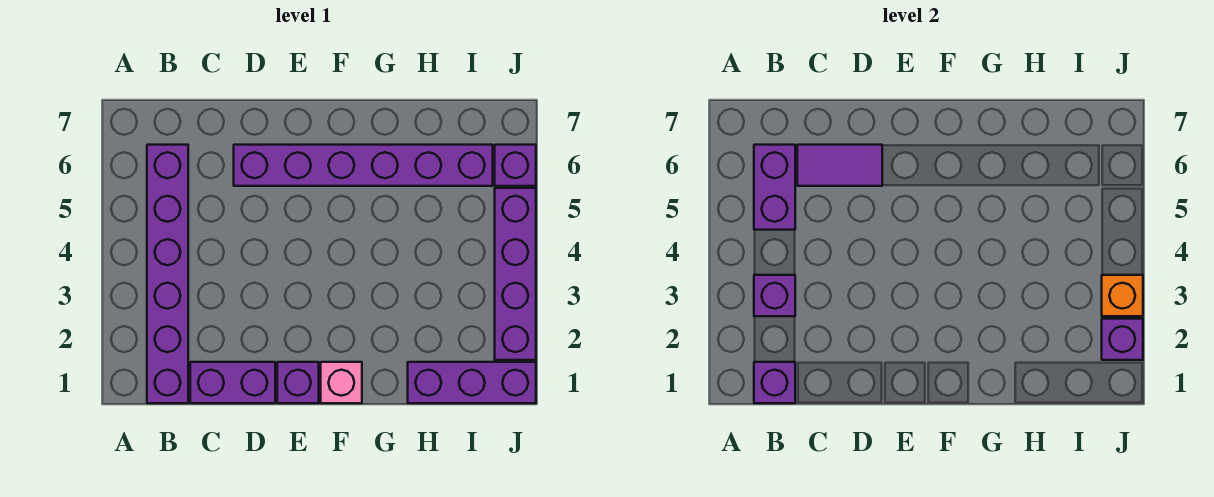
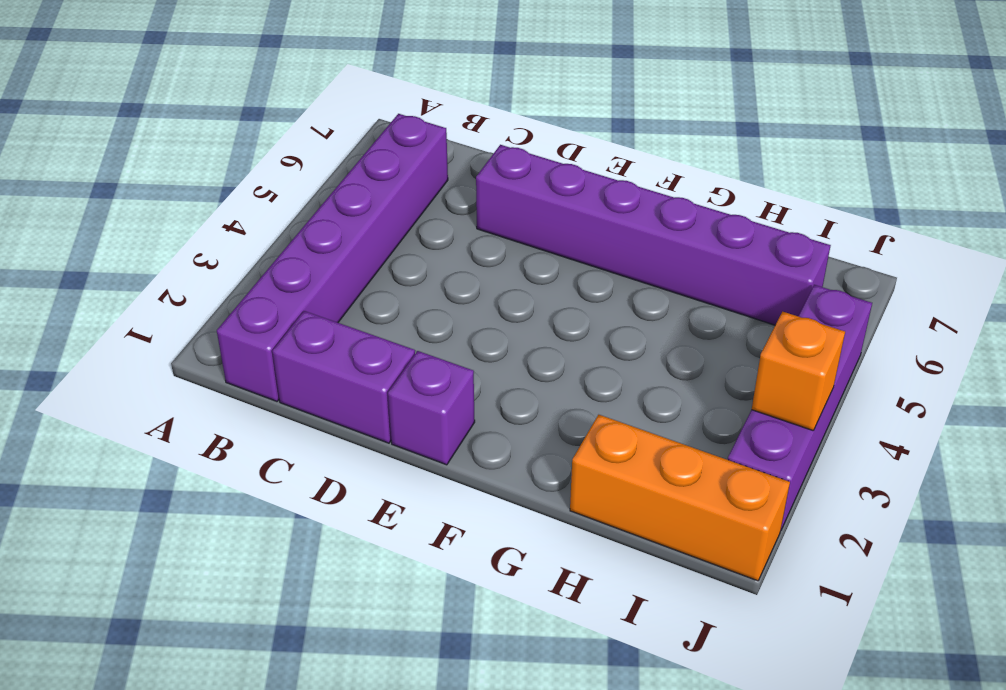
orange brick H1:J1 level 1 -> purple brick H1:J1 level 1
none -> pink brick F1 level 1
none -> purple brick J6 level 1
none -> purple brick B1 level 2

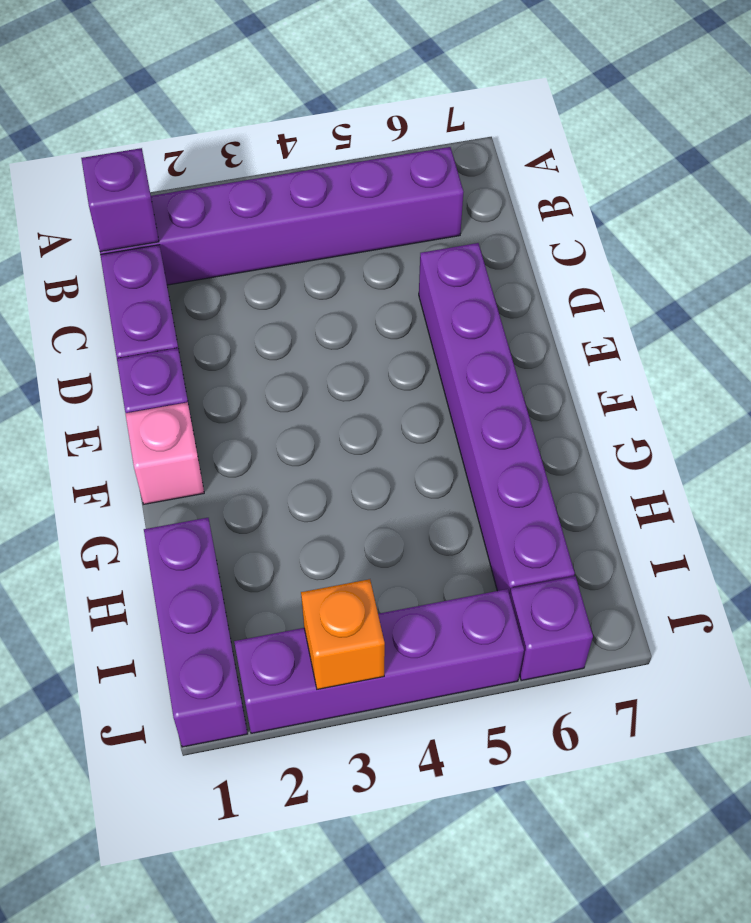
none -> purple brick B3 level 2
none -> purple brick B5:B6 level 2
none -> purple tile C6:D6 level 2

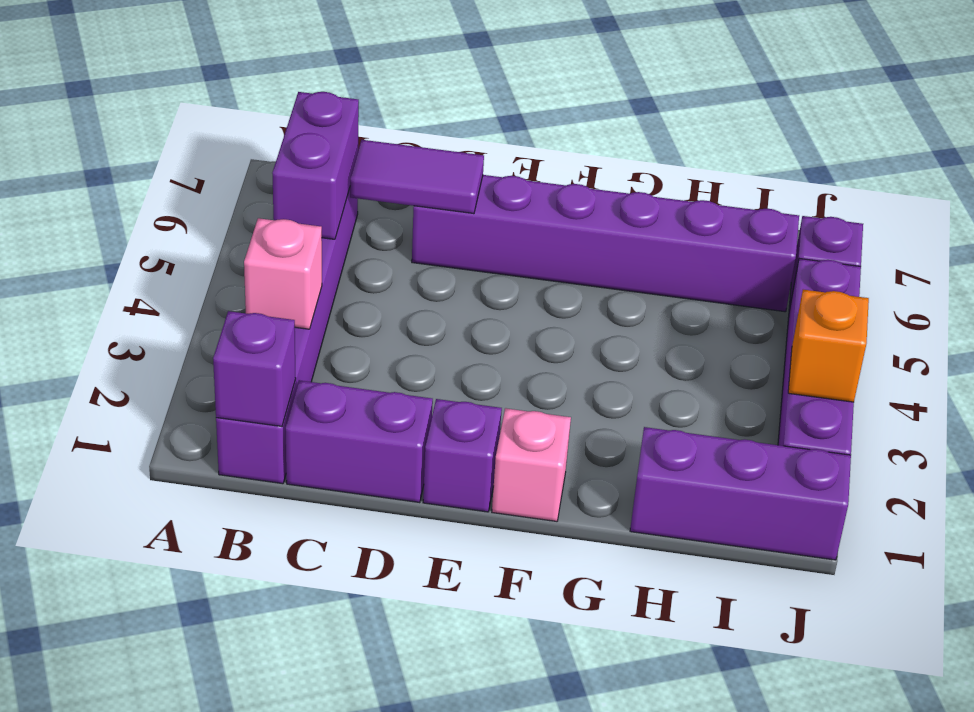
pink brick B3 level 2 -> purple brick B3 level 2
none -> purple brick J2 level 2

